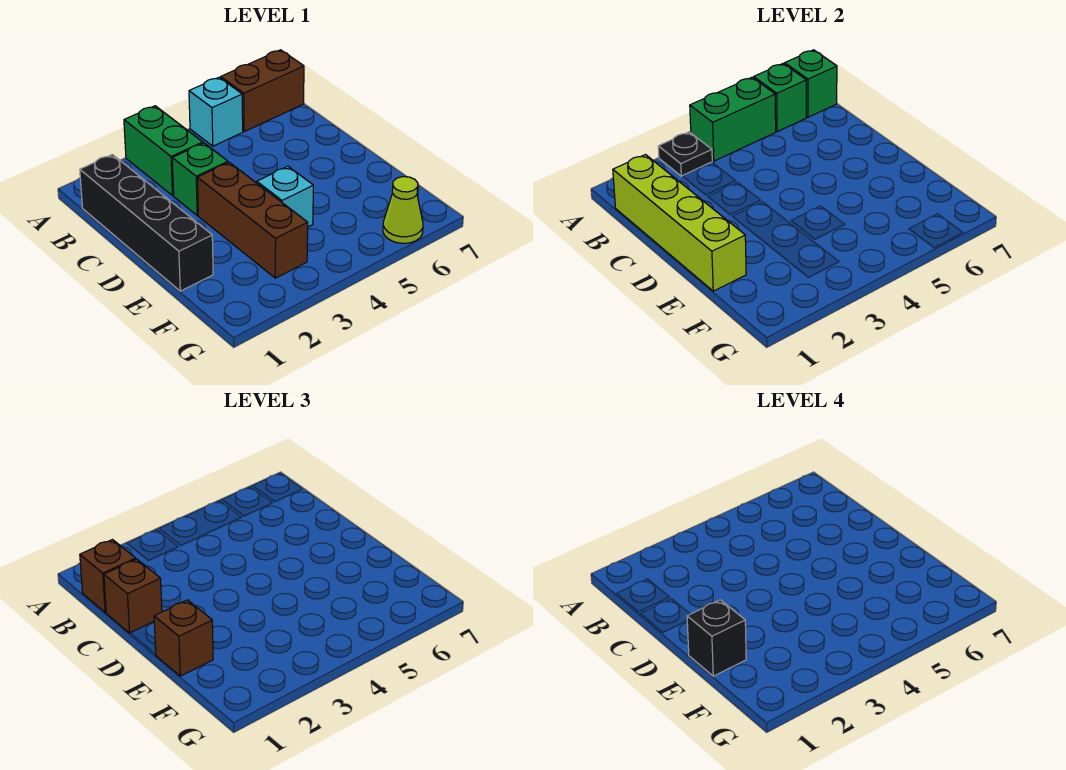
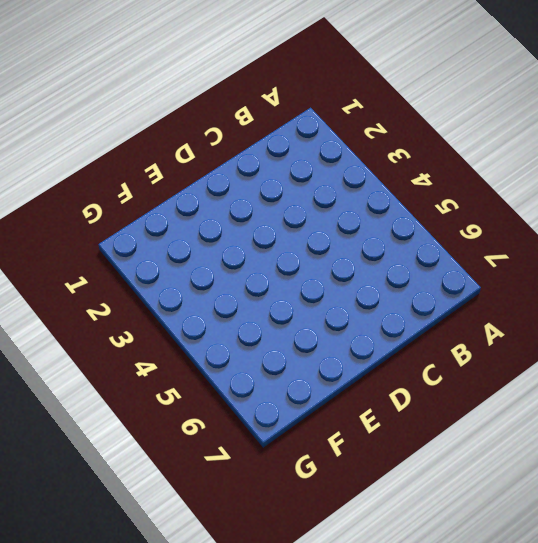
none -> green brick A3:B3 level 1
none -> cyan brick A5 level 1
none -> brown brick A6:A7 level 1

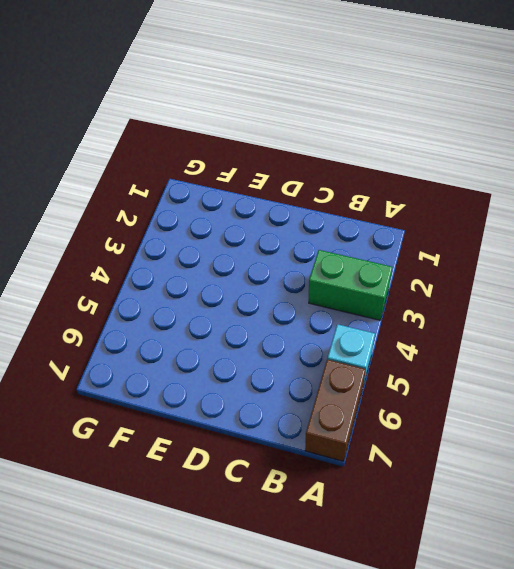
none -> black brick B1:E1 level 1
none -> green brick C3 level 1
none -> brown brick D3:F3 level 1

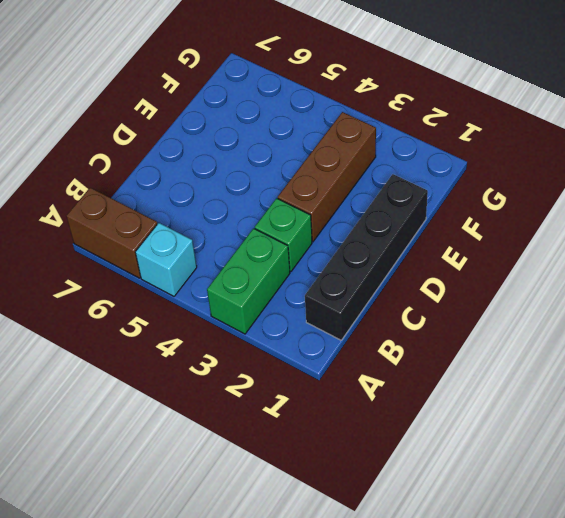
none -> cyan brick E4 level 1
none -> lime cone G6 level 1
none -> black plate A3 level 2

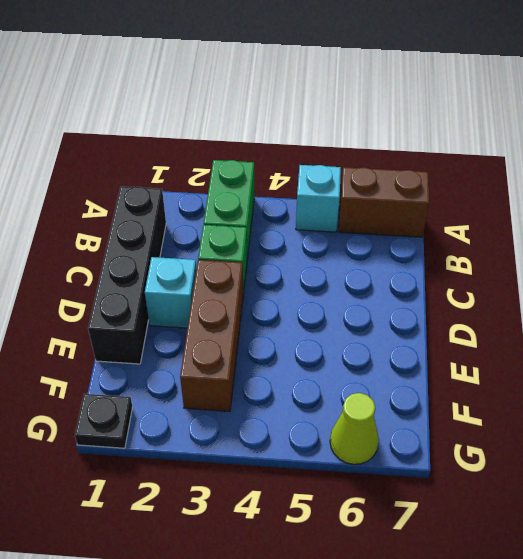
cyan brick D2 level 1 -> cyan brick E4 level 1
black plate G1 level 1 -> black plate A3 level 2
none -> green brick A4:A5 level 2
none -> green brick A6 level 2
none -> green brick A7 level 2

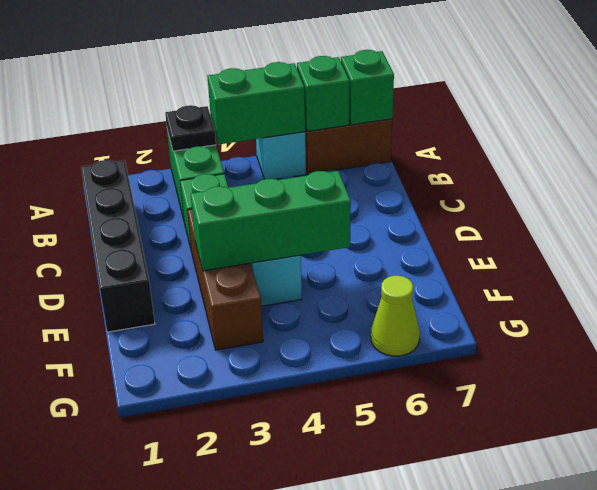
green brick E3:E5 level 2 -> none
none -> lime brick B1:E1 level 2
none -> brown brick B1 level 3
none -> brown brick C1 level 3

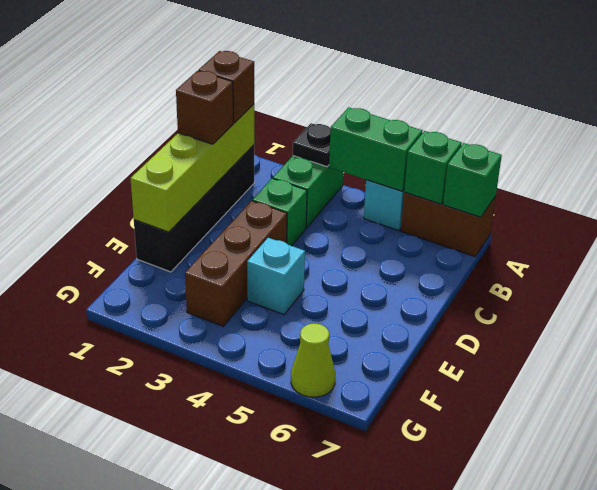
none -> brown brick E1 level 3
none -> black brick E1 level 4

